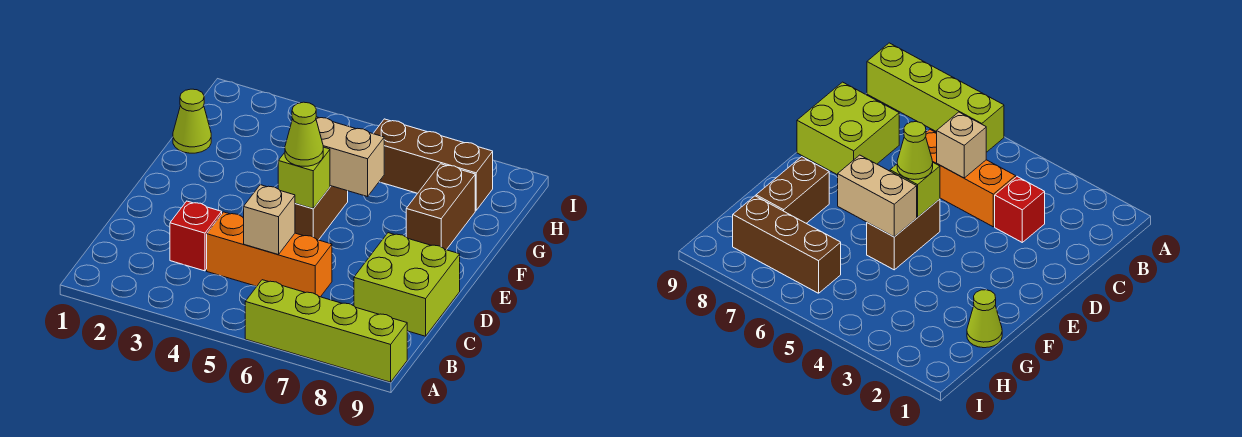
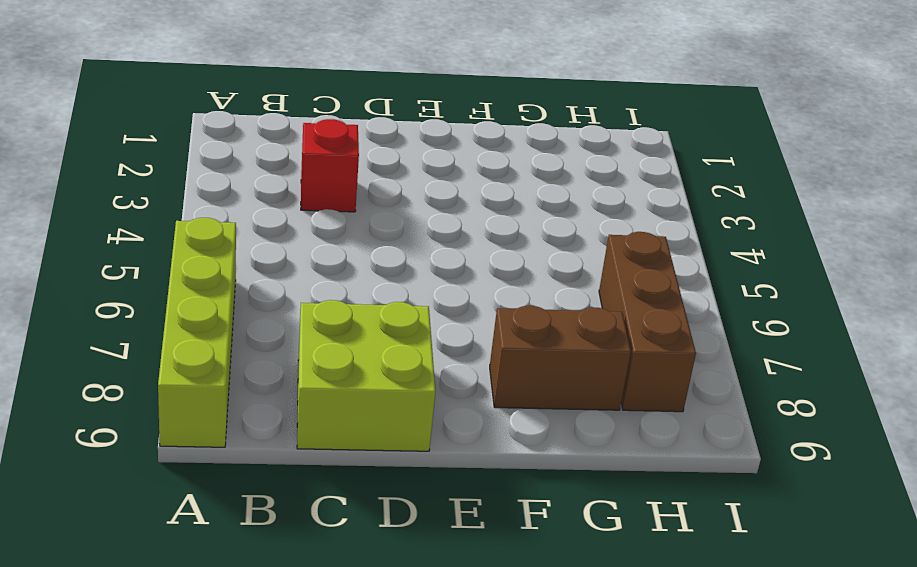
none -> orange brick C4:C6 level 1
none -> brown brick E5:F5 level 1
none -> lime cone G1 level 1

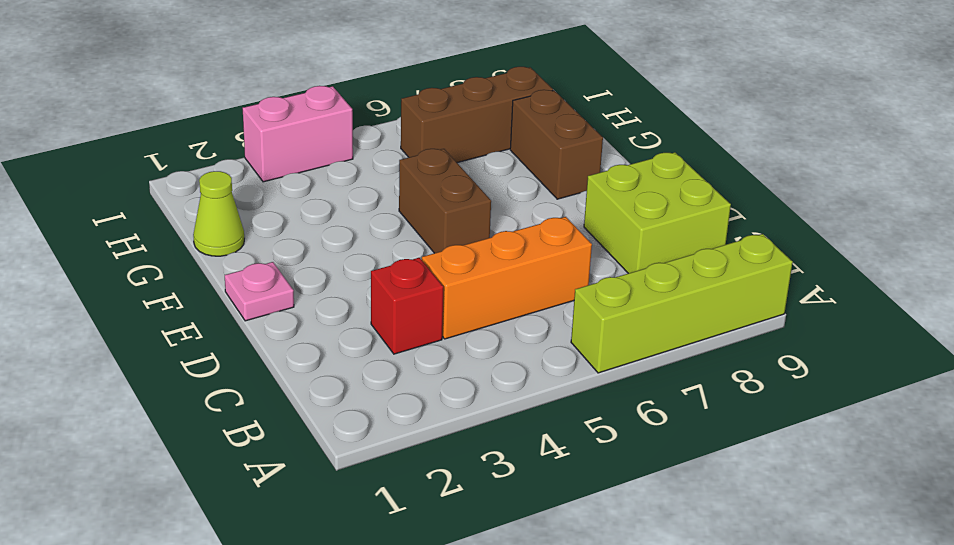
pink plate E1 level 1 -> none
pink brick I3:I4 level 1 -> none
none -> tan brick C5 level 2
none -> lime brick E5 level 2
none -> tan brick F5:F6 level 2

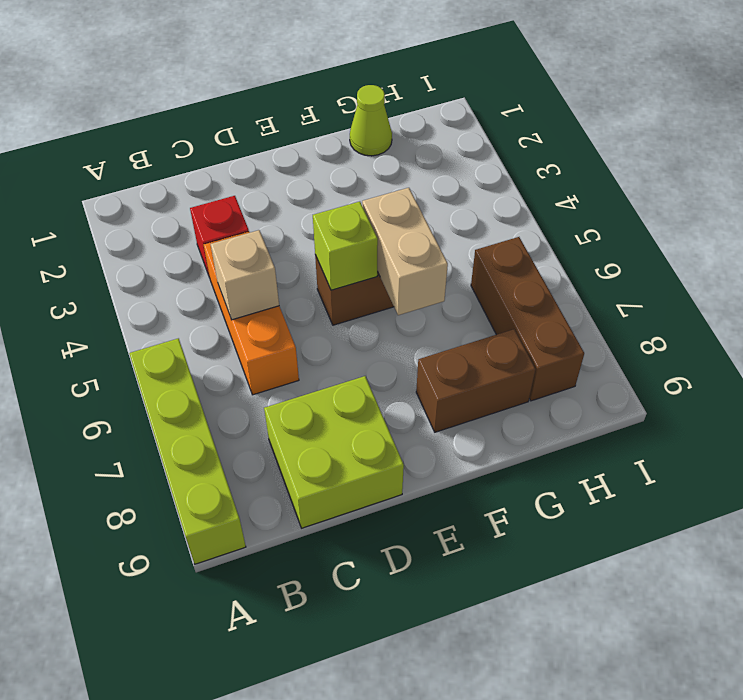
none -> lime cone E5 level 3

